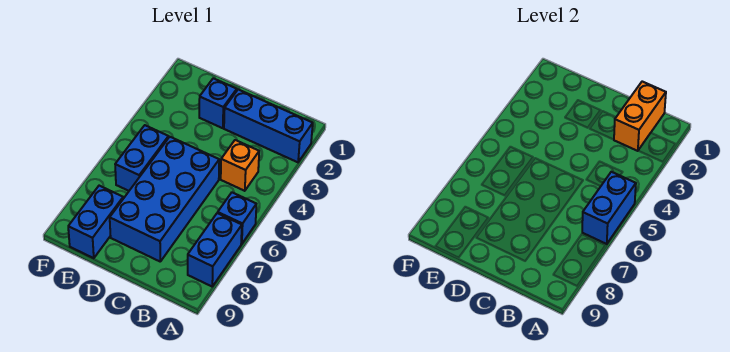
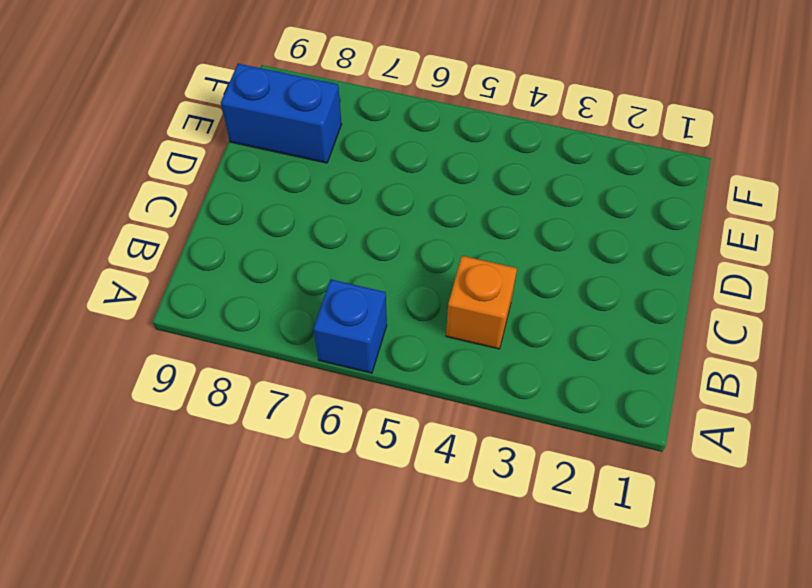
none -> blue brick A2:C2 level 1
none -> blue brick A7:A8 level 1

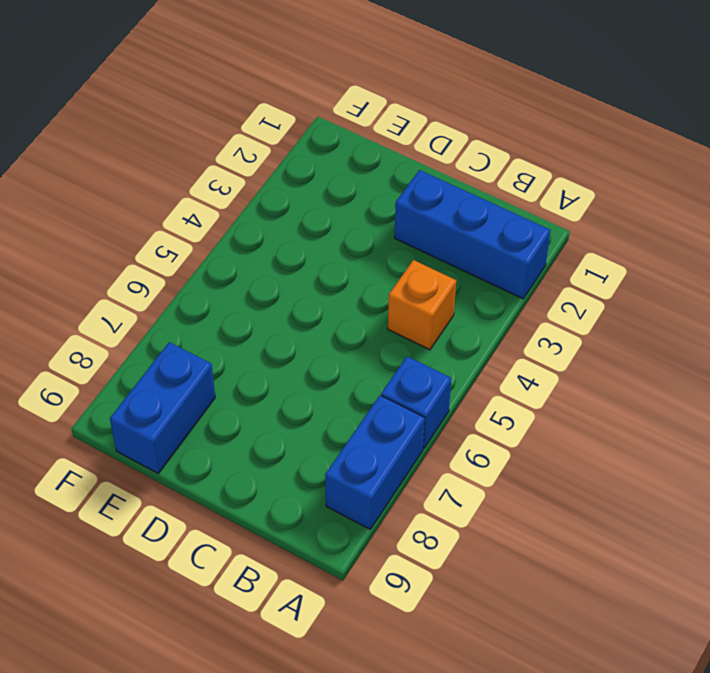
none -> blue brick C5:D8 level 1
none -> blue brick D2 level 1

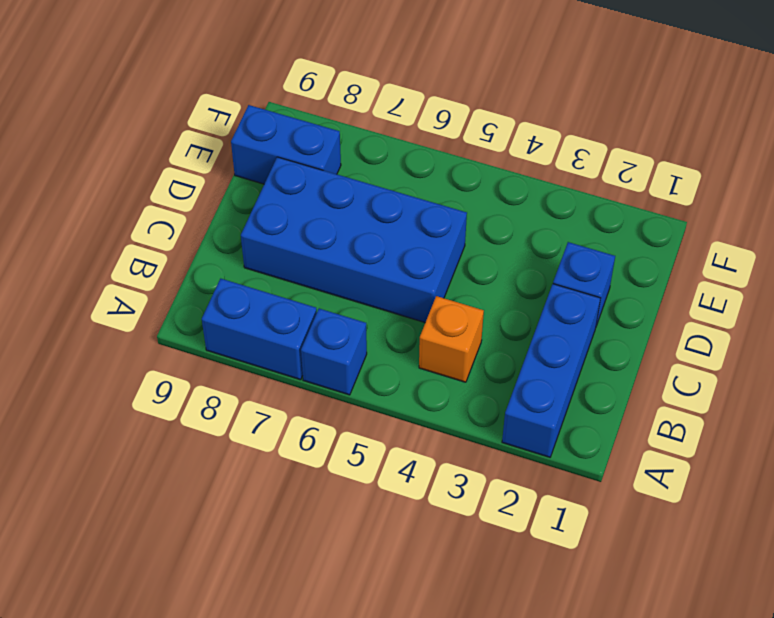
none -> blue brick E5:E6 level 1
none -> blue brick A5:A6 level 2

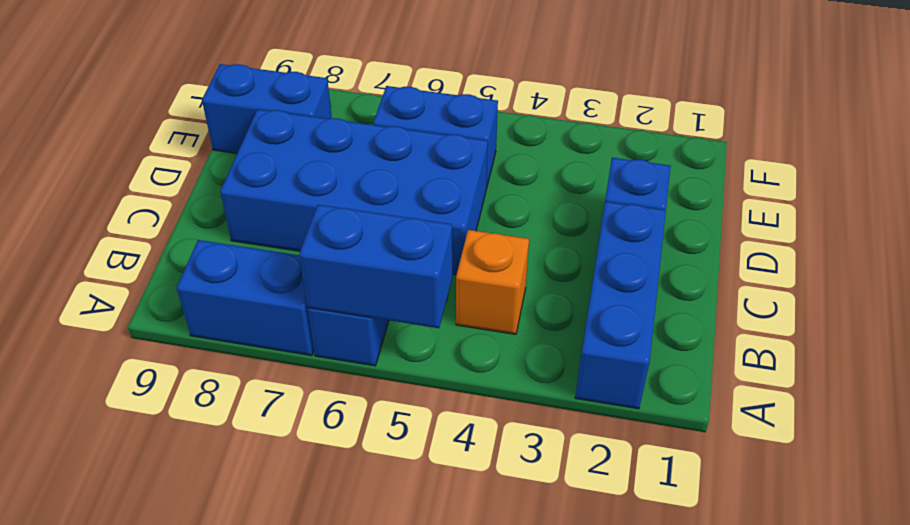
none -> orange brick B1:B2 level 2

